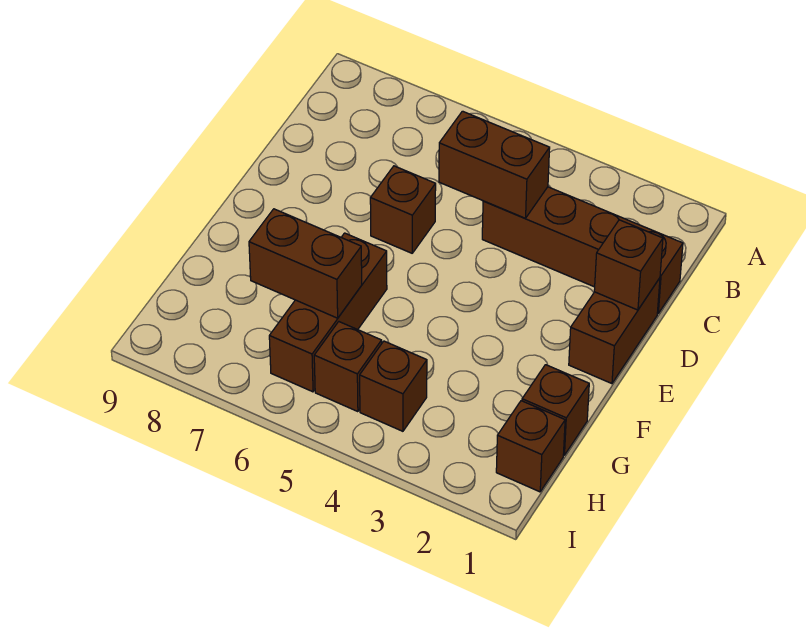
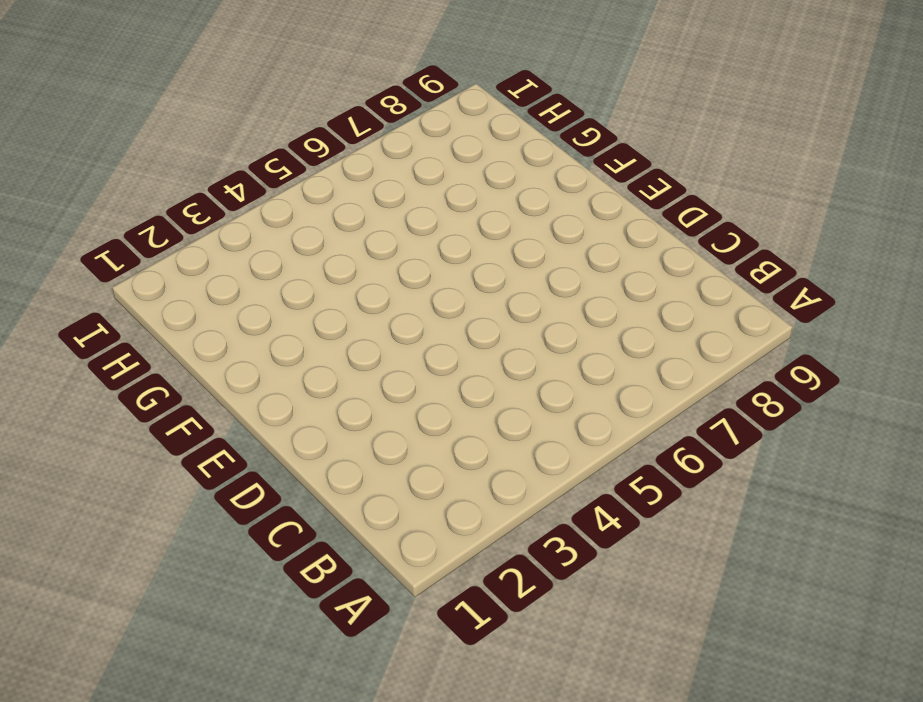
none -> brown brick C1:C4 level 1
none -> brown brick D1:E1 level 1

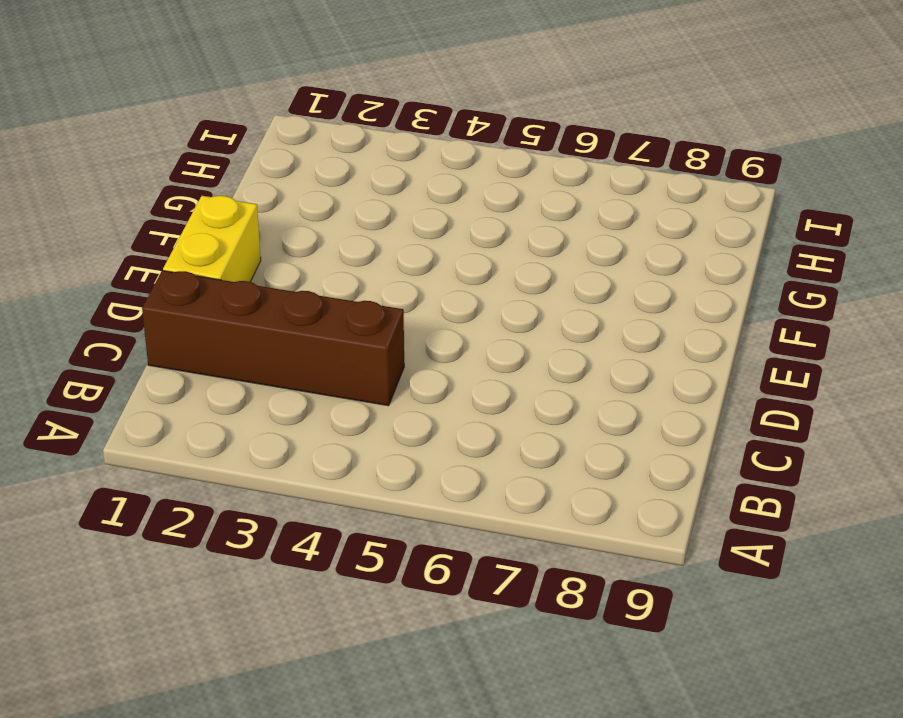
yellow brick D1:E1 level 1 -> brown brick D1:E1 level 1
none -> brown brick D6 level 1
none -> brown brick F6:H6 level 1

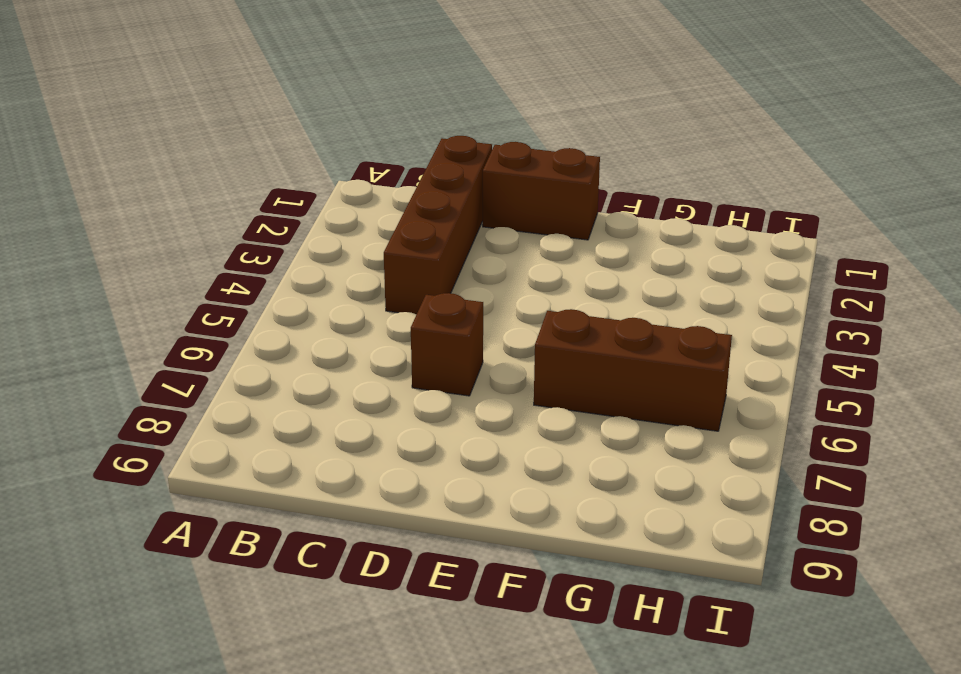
none -> brown brick G1 level 1
none -> brown brick H1 level 1

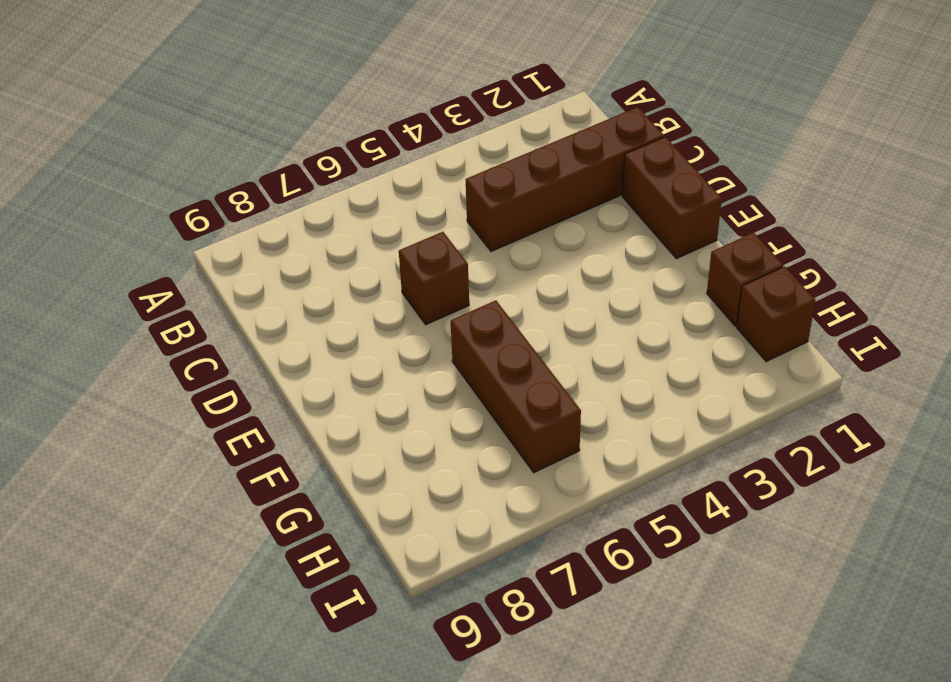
none -> brown brick H4 level 1
none -> brown brick H5 level 1

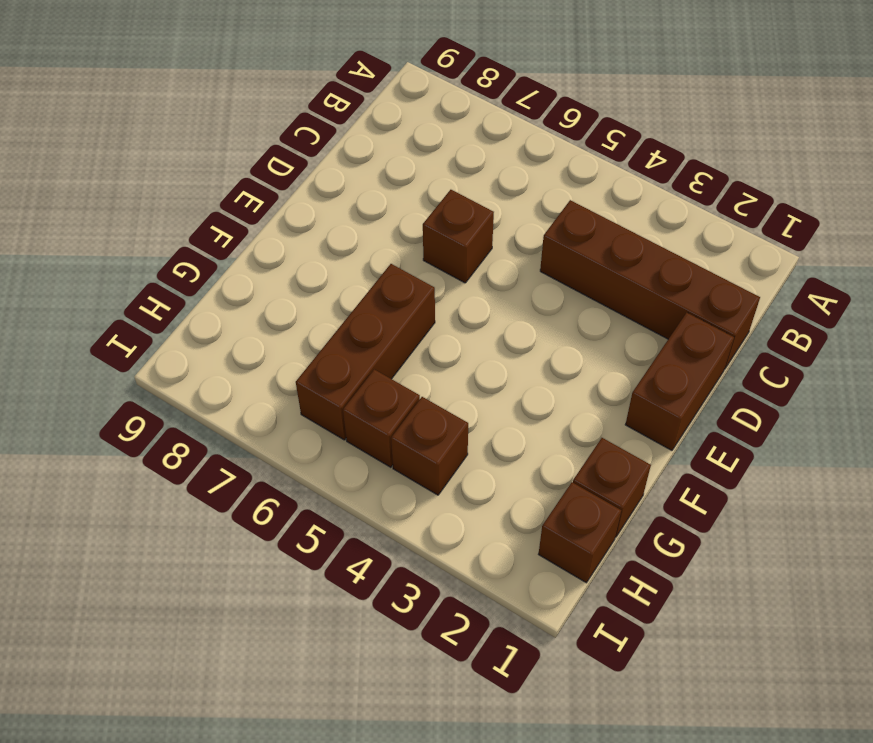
none -> brown brick C4:C5 level 2
none -> brown brick D1 level 2

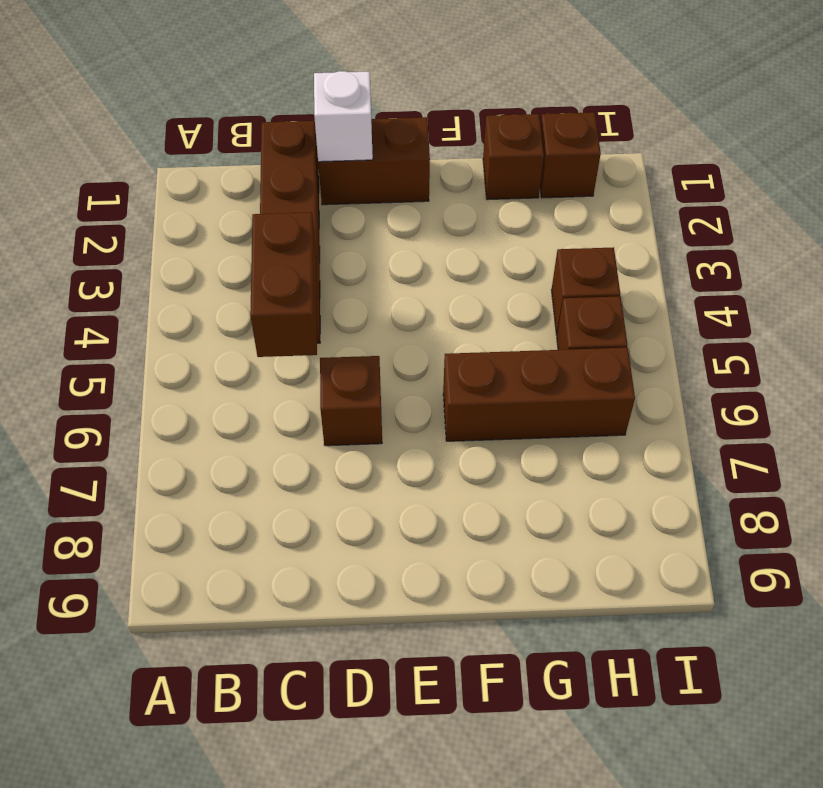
white brick D1 level 2 -> brown brick D1 level 2
none -> brown brick G6:G7 level 2

